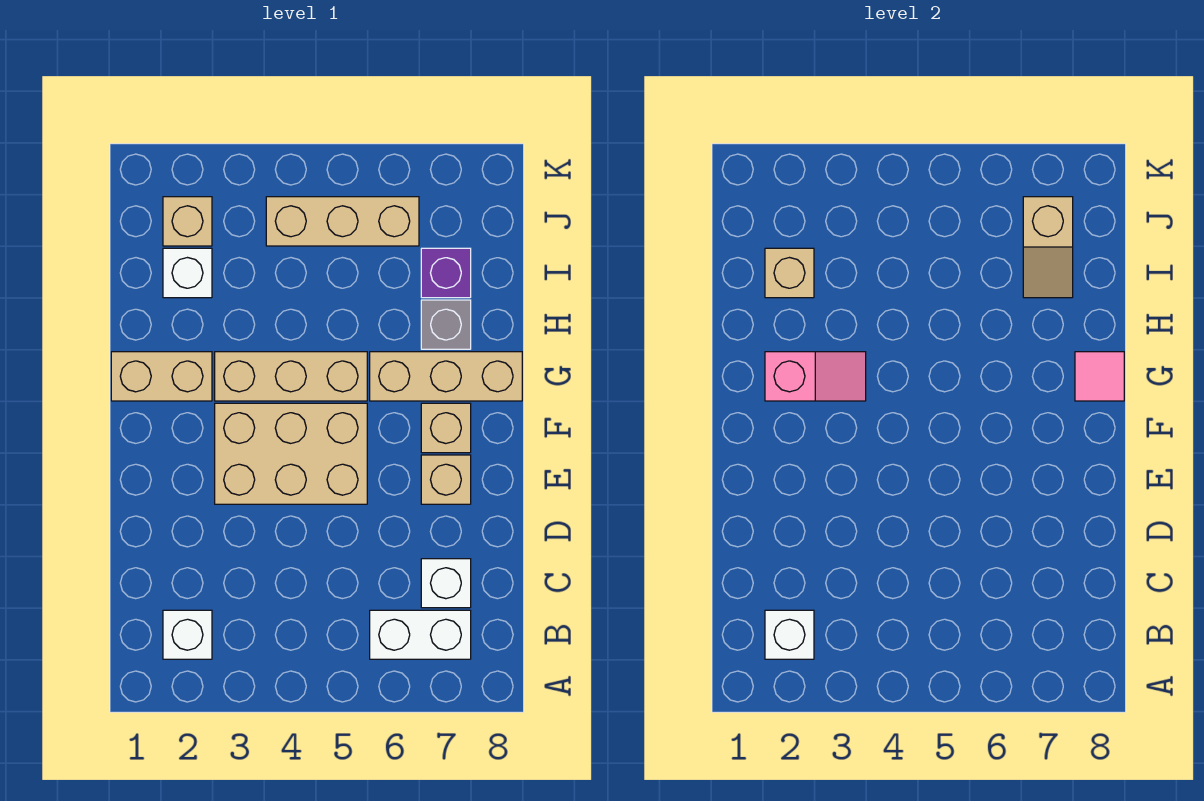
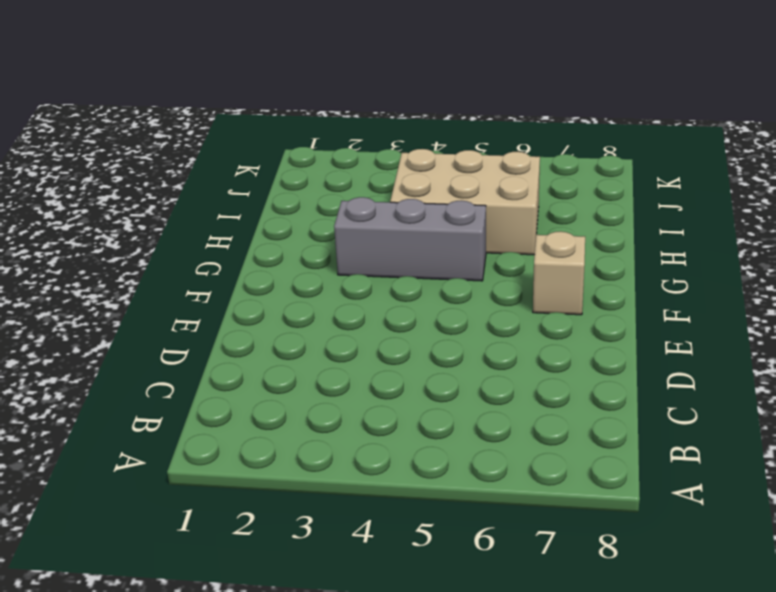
grey brick G3:G5 level 1 -> tan brick G3:G5 level 1
tan brick H4:I6 level 1 -> tan brick E3:F5 level 1
none -> white brick B2 level 1
none -> white brick B6:B7 level 1
none -> white brick C7 level 1

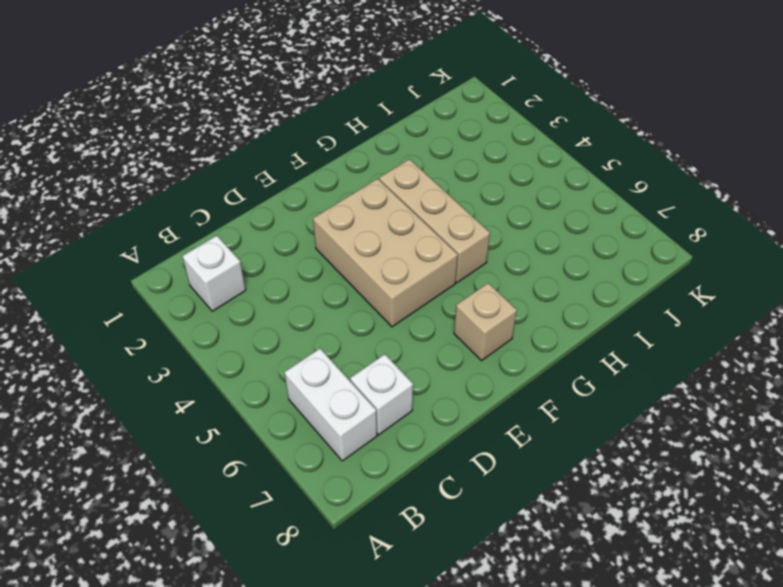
none -> tan brick E7 level 1
none -> tan brick G1:G2 level 1
none -> tan brick G6:G8 level 1

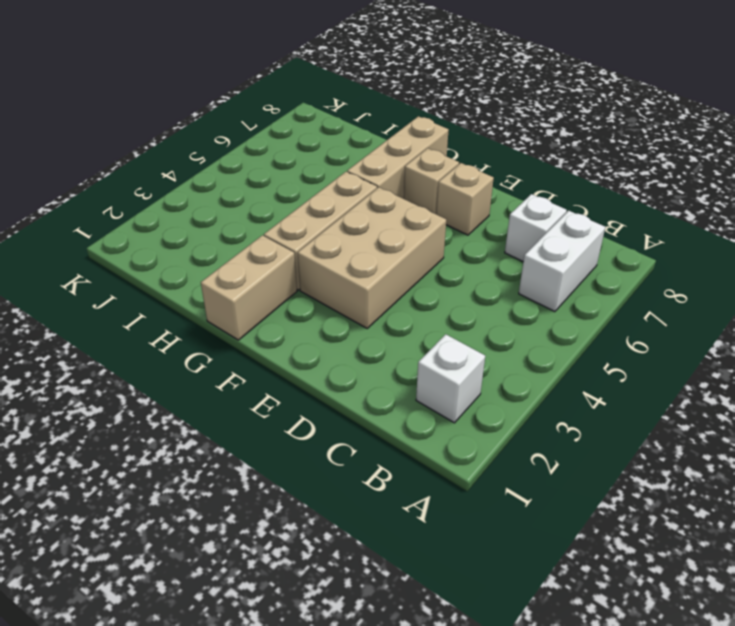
none -> grey brick H7 level 1
none -> white brick I2 level 1
none -> purple brick I7 level 1

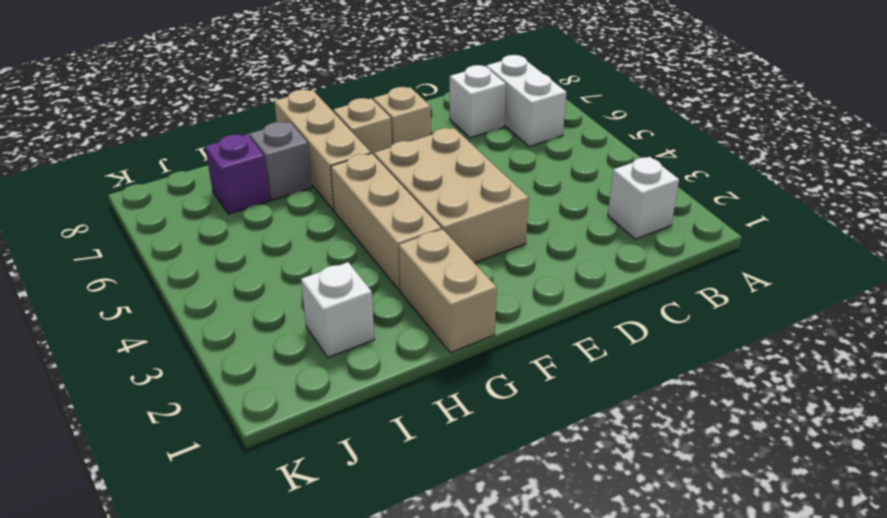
none -> tan brick J2 level 1
none -> tan brick J4:J6 level 1
none -> white brick B2 level 2

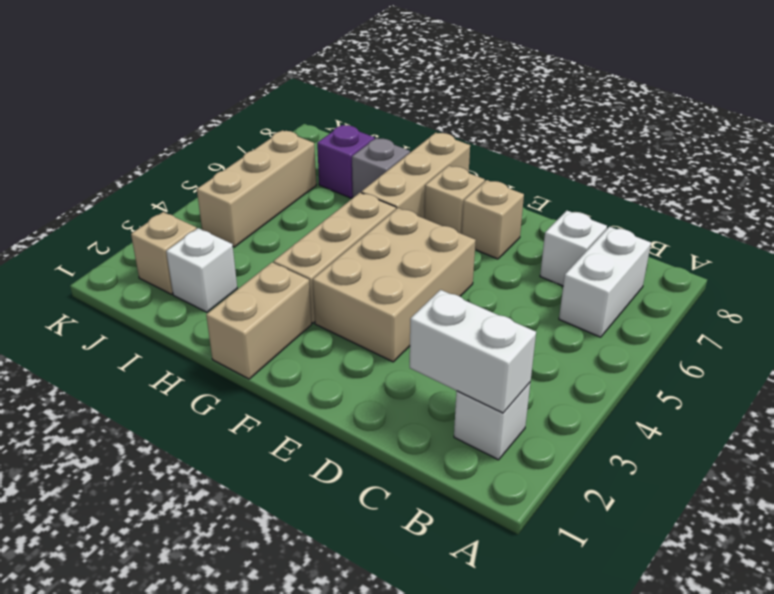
white brick B2:C2 level 2 -> white brick B2 level 2
none -> pink slope G2:G3 level 2 top 2
none -> pink tile G8 level 2
none -> tan brick I2 level 2

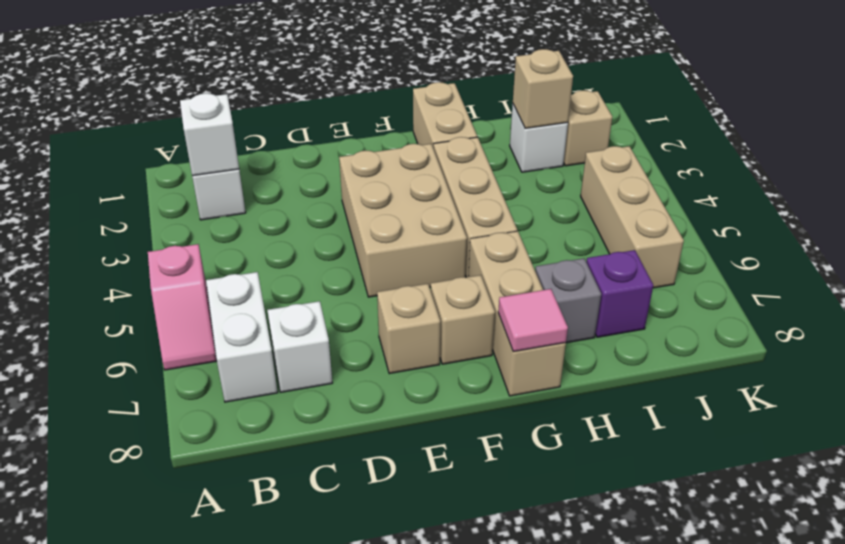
pink slope A5:A6 level 1 top 5 -> pink slope G2:G3 level 2 top 2
none -> tan slope I7:J7 level 2 top J

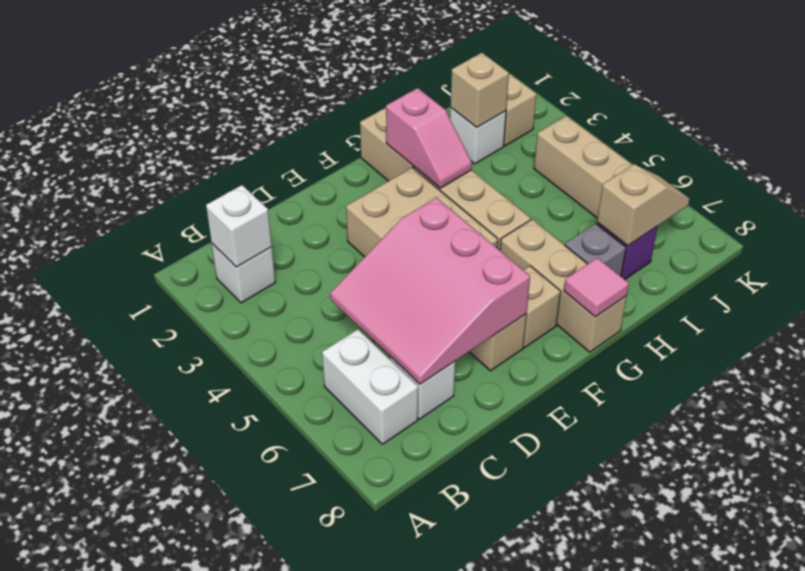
pink slope C5:E7 level 2 top E -> none
tan slope I7:J7 level 2 top I -> tan slope I7:J7 level 2 top J

